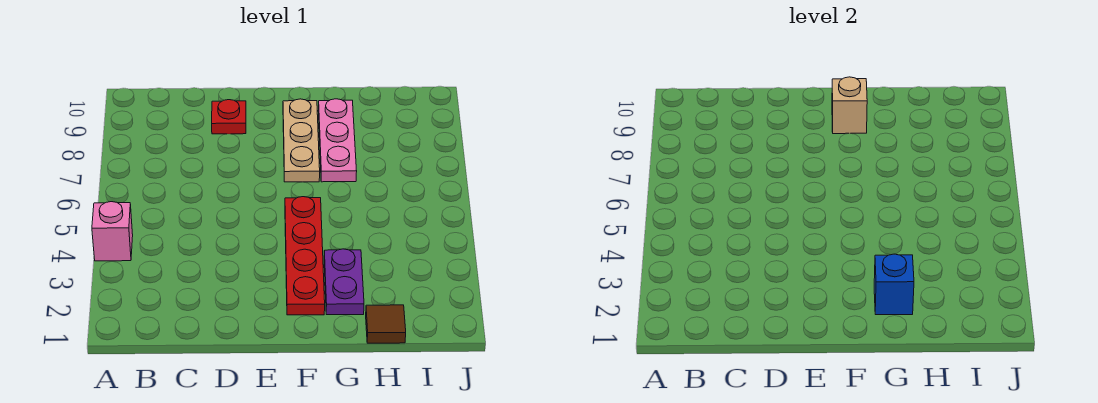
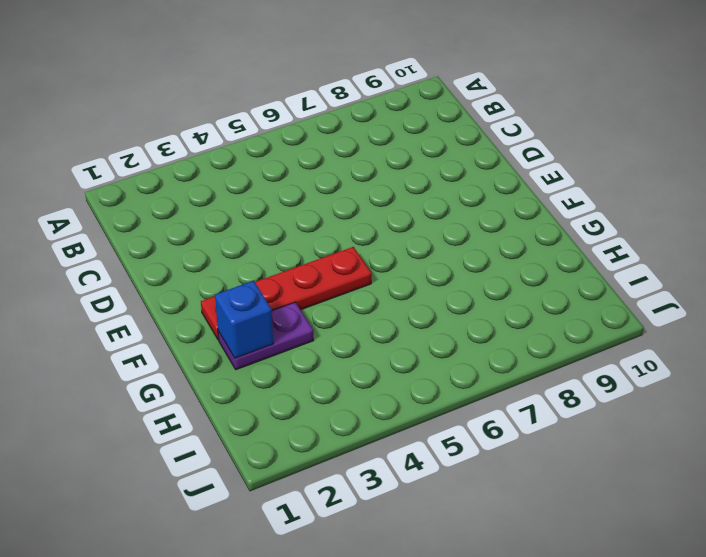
none -> pink brick A4 level 1
none -> red plate D9 level 1

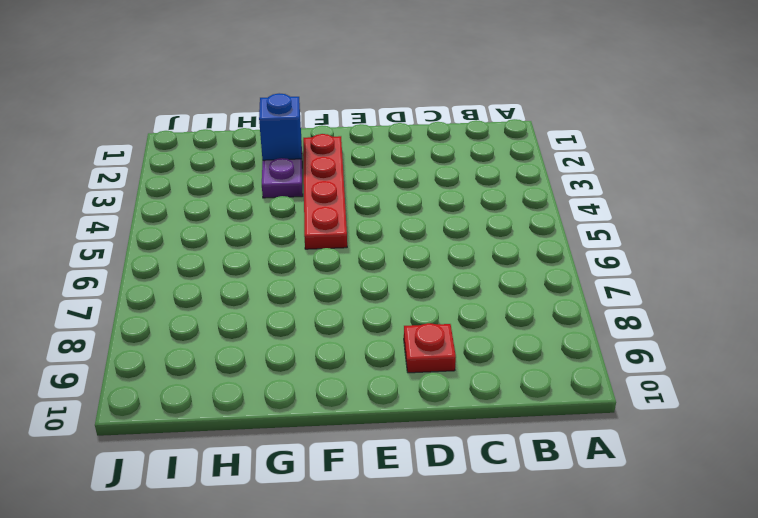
none -> pink brick A4 level 1
none -> tan plate F7:F9 level 1

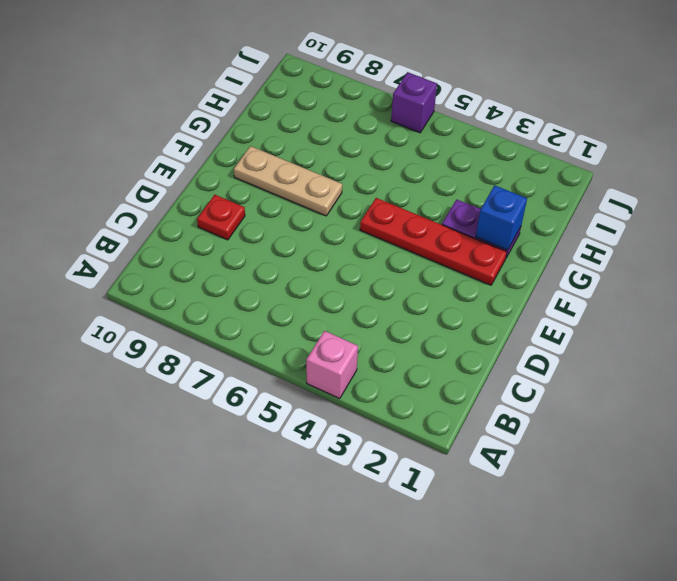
purple brick J6 level 1 -> none
none -> pink plate G7:G9 level 1
none -> brown tile H1 level 1

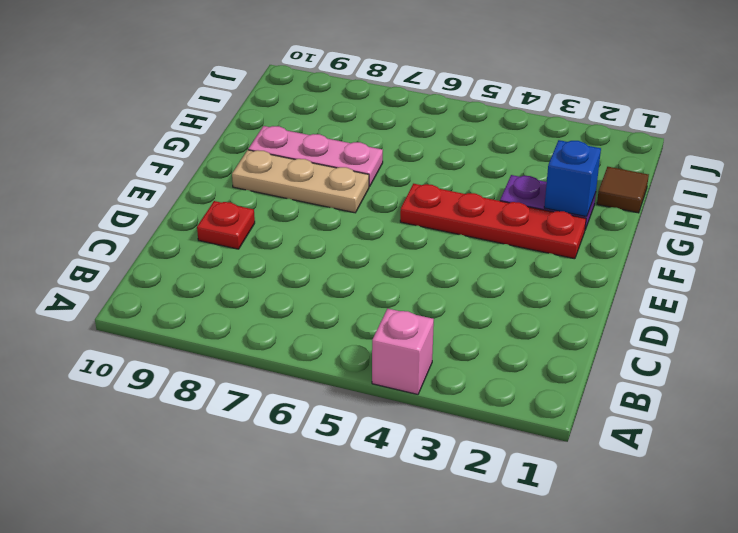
none -> tan brick F9 level 2

